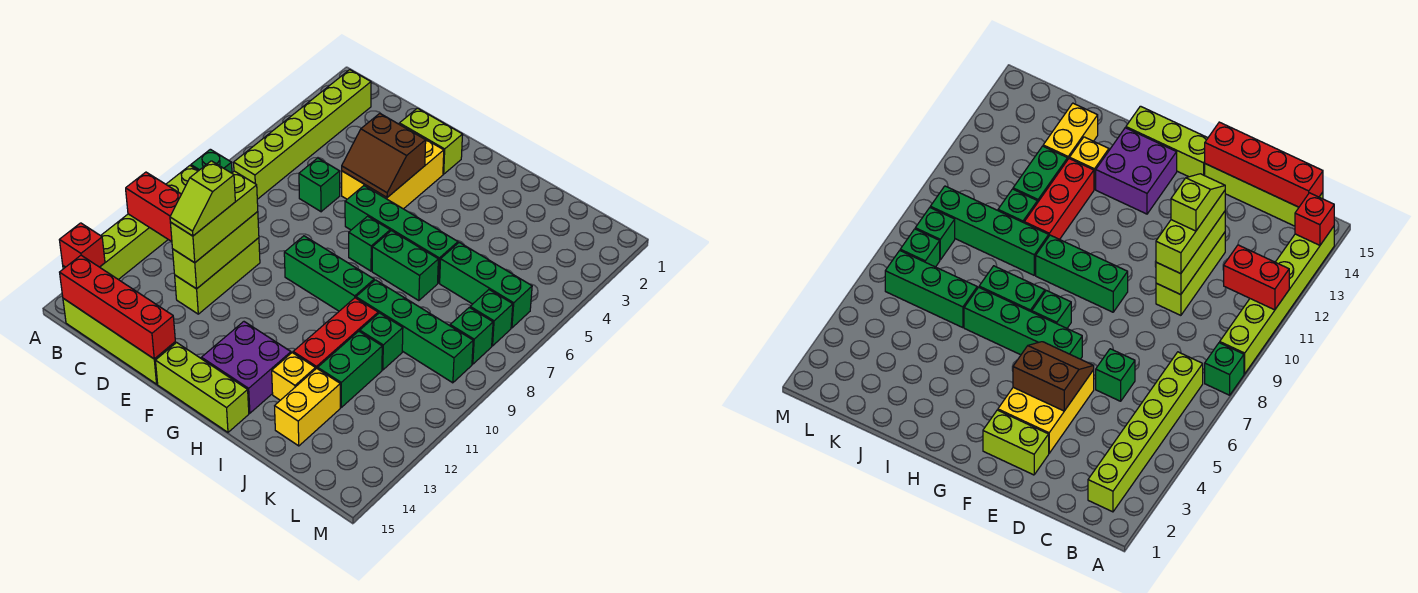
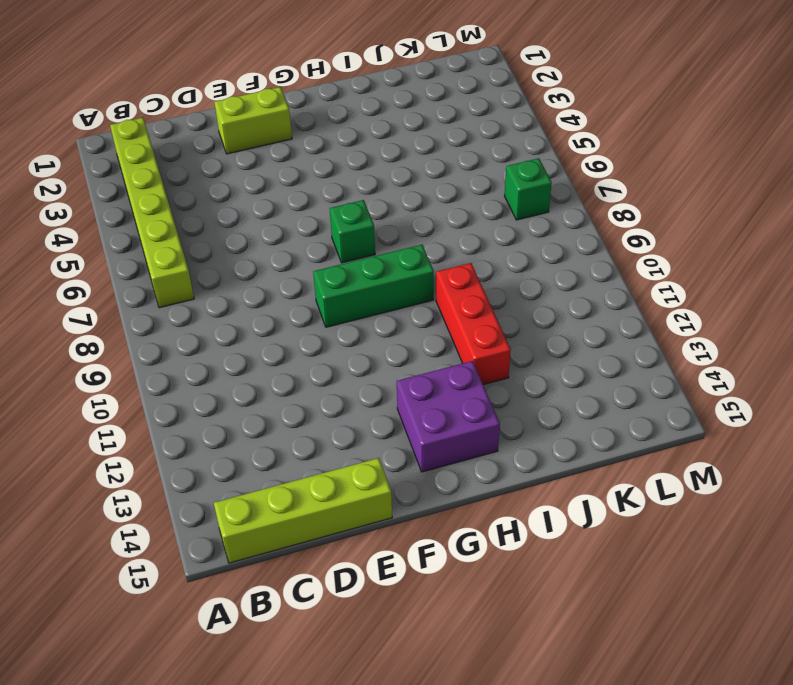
none -> green brick A8 level 1
none -> lime brick A9:A14 level 1
none -> green brick D6 level 1
none -> lime brick D10:D12 level 1

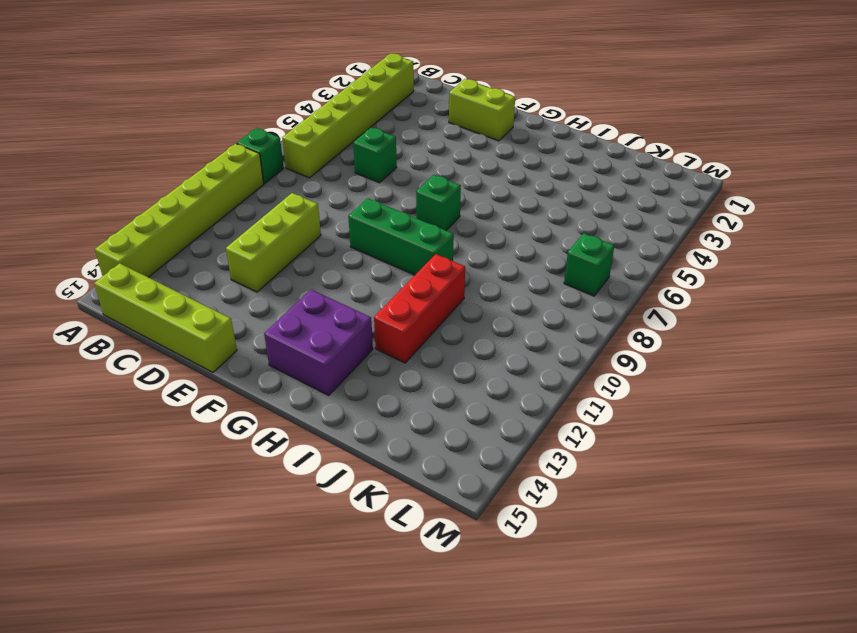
none -> yellow brick E3:F5 level 1
none -> green brick F6:I6 level 1
none -> lime brick F15:H15 level 1
none -> green brick H7:I7 level 1

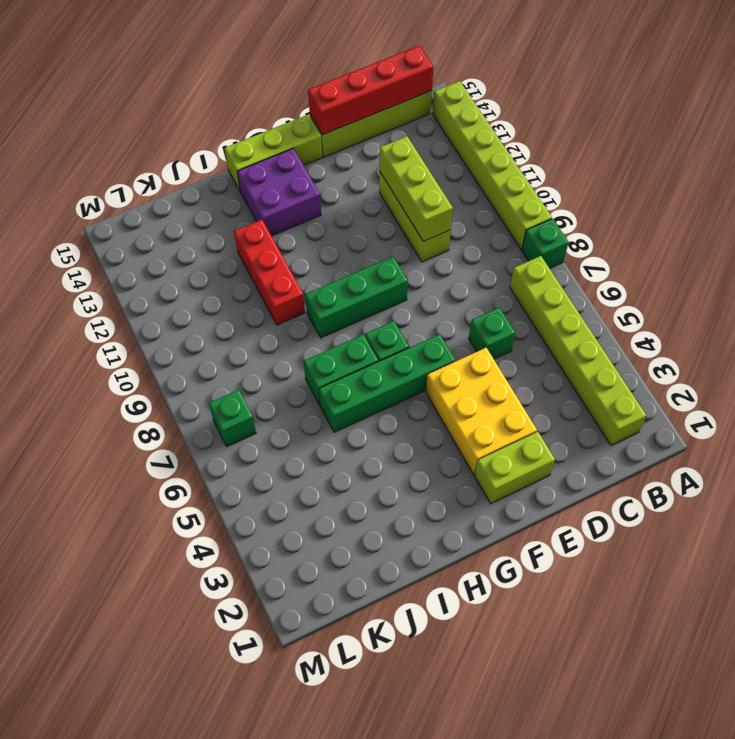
none -> green brick I9:L9 level 1
none -> yellow brick I13 level 1
none -> green brick J6:L6 level 1
none -> green brick J10 level 1

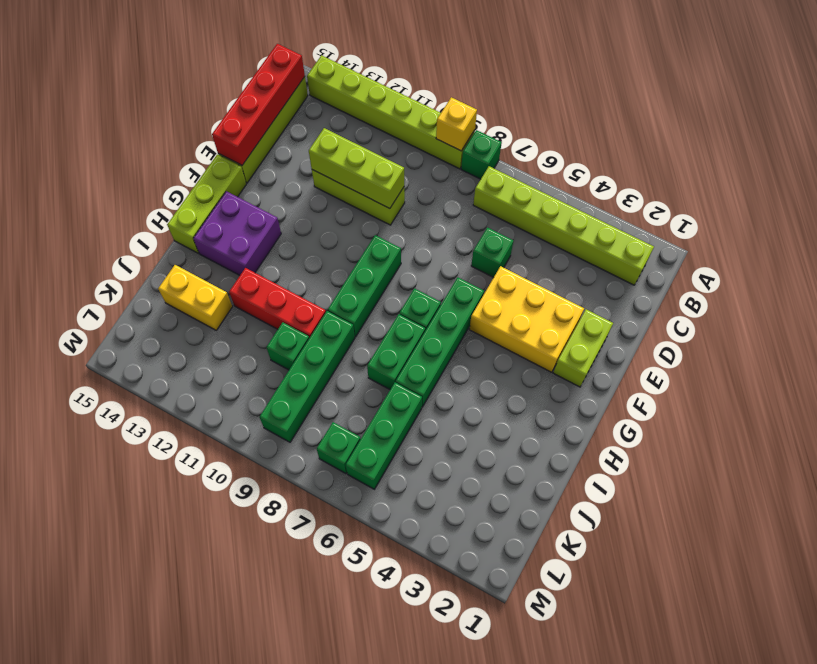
yellow brick A9 level 2 -> yellow brick I13 level 1
none -> green brick J11:J12 level 1
none -> green brick L8 level 1
none -> red brick A11:B11 level 2
none -> red brick A14 level 2

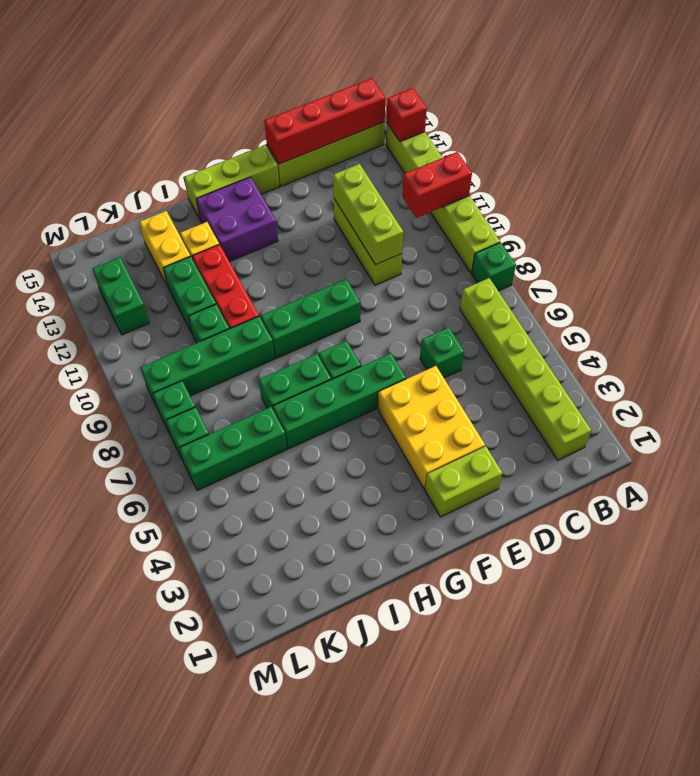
green brick L12:L13 level 1 -> none
none -> brown slope E4:F5 level 2 top 4
none -> lime brick D10:D12 level 3
none -> lime slope D11:D12 level 4 top 11

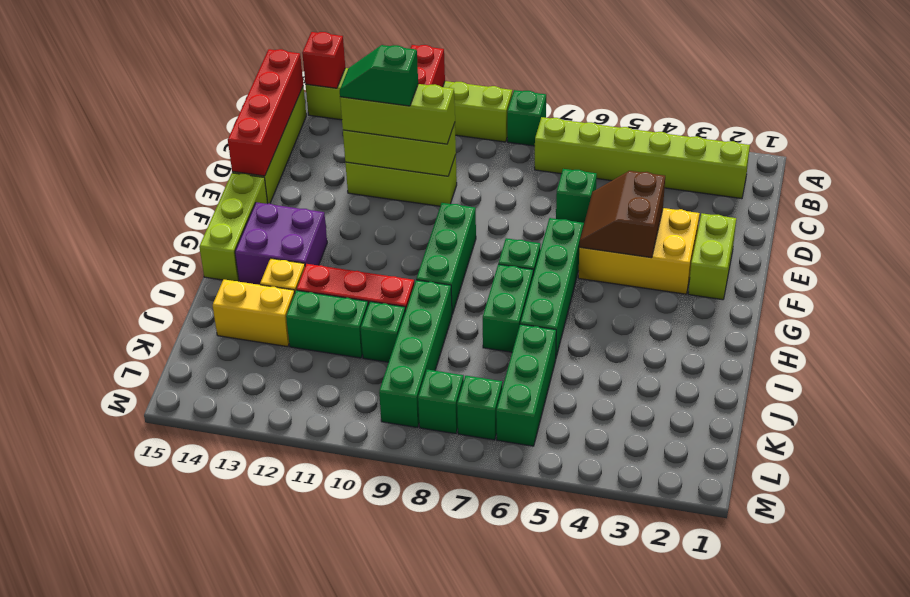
green slope D11:D12 level 4 top 11 -> lime slope D11:D12 level 4 top 11

